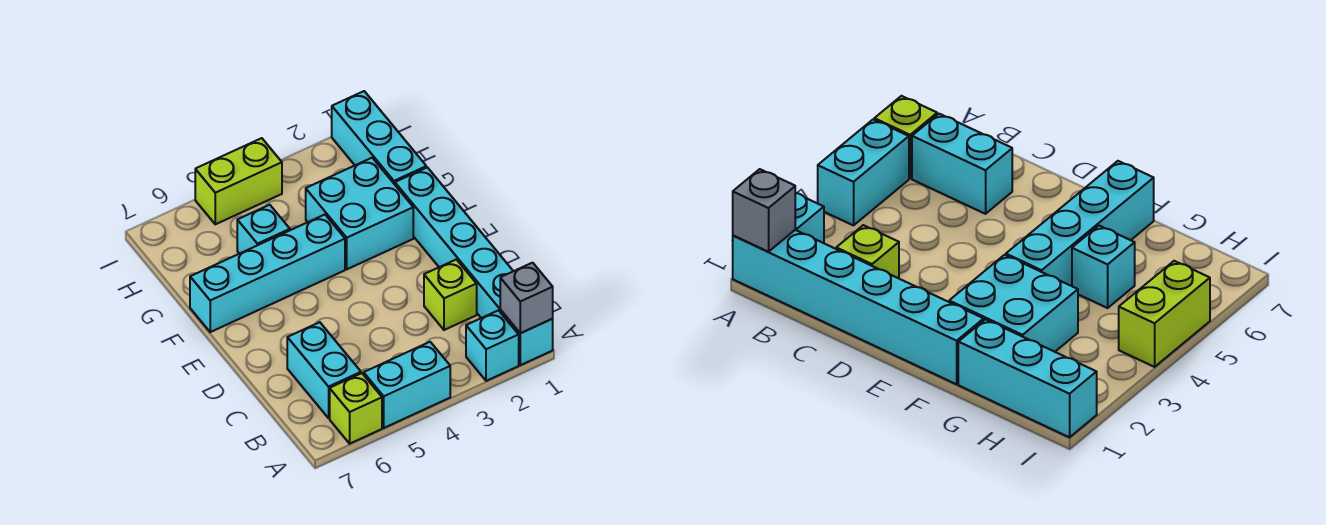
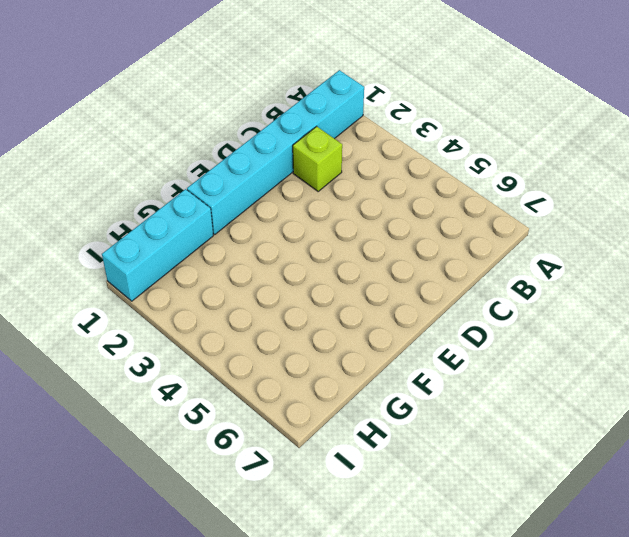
none -> cyan brick A2 level 1
none -> cyan brick A4:A5 level 1
none -> lime brick A6 level 1

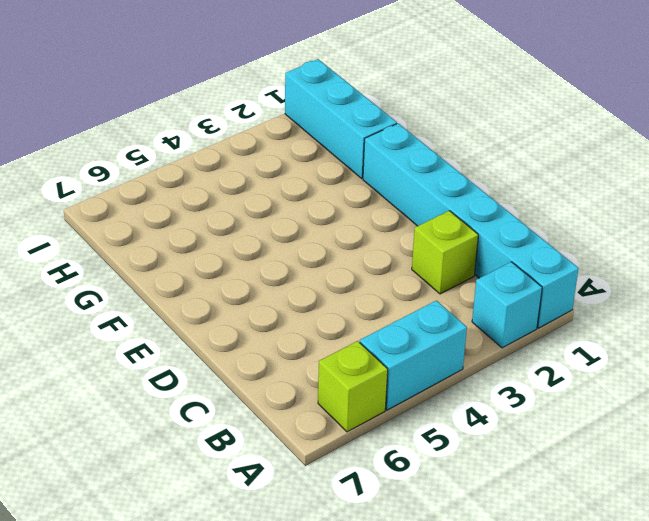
none -> cyan brick B6:C6 level 1
none -> cyan brick F2:G3 level 1
none -> cyan brick F4:F7 level 1

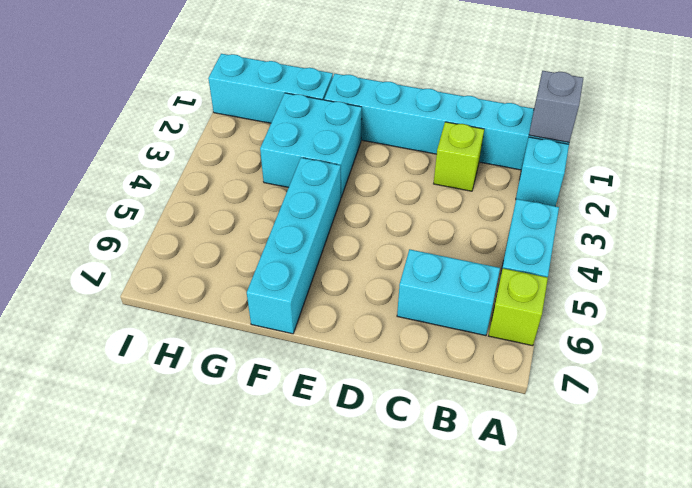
none -> cyan brick G5 level 1
none -> lime brick I4:I5 level 1

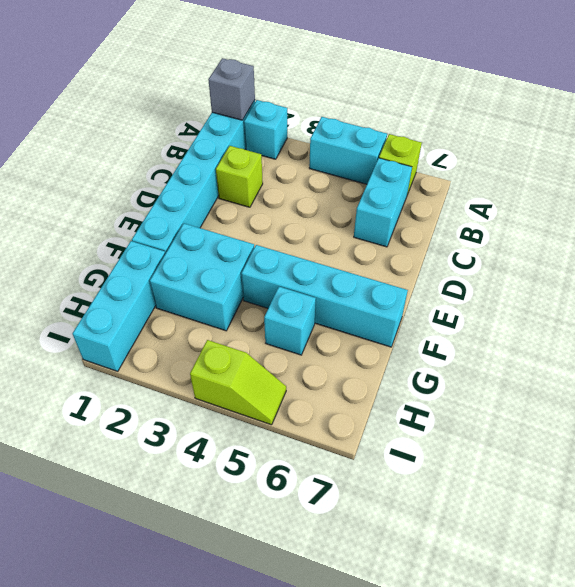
lime slope I4:I5 level 1 top 4 -> lime brick I4:I5 level 1

